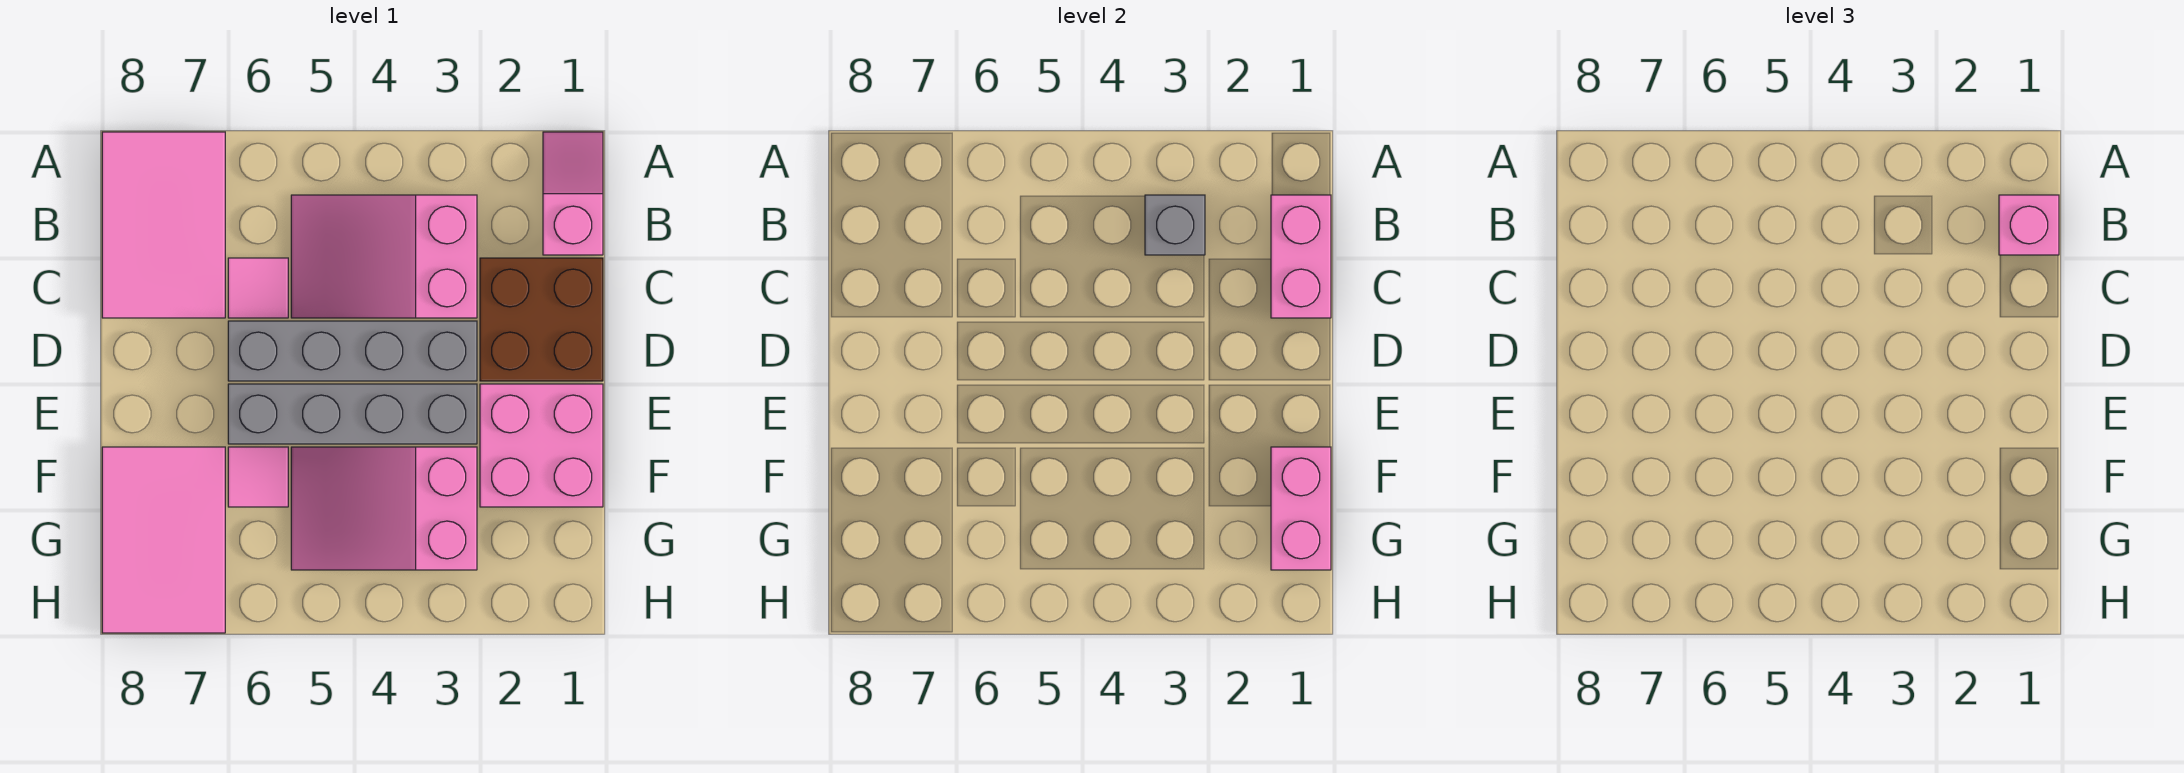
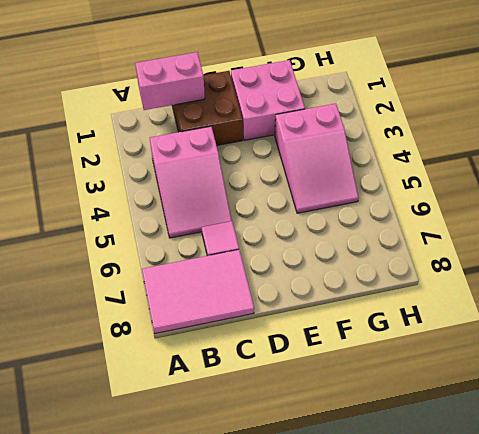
none -> pink slope A1:B1 level 1 top B
none -> grey brick D3:D6 level 1
none -> grey brick E3:E6 level 1

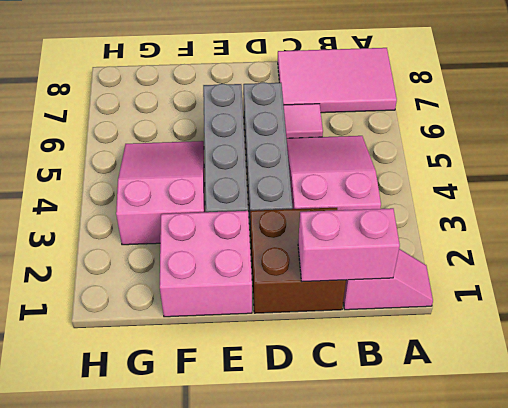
none -> pink tile F6 level 1
none -> pink tile F7:H8 level 1
none -> grey brick B3 level 2

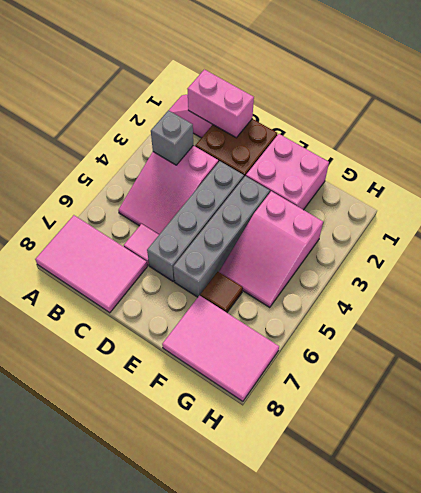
brown tile F6 level 1 -> pink tile F6 level 1
none -> pink brick F1:G1 level 2
none -> pink brick B1 level 3

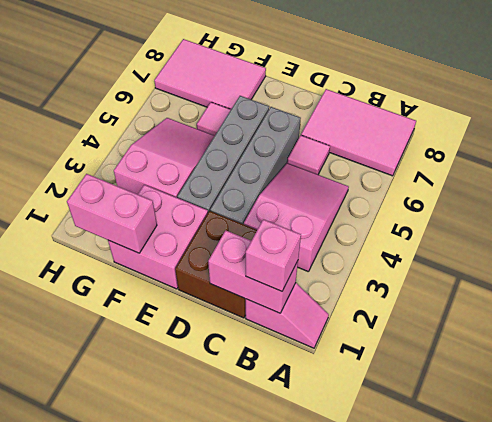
none -> grey brick B3 level 2

